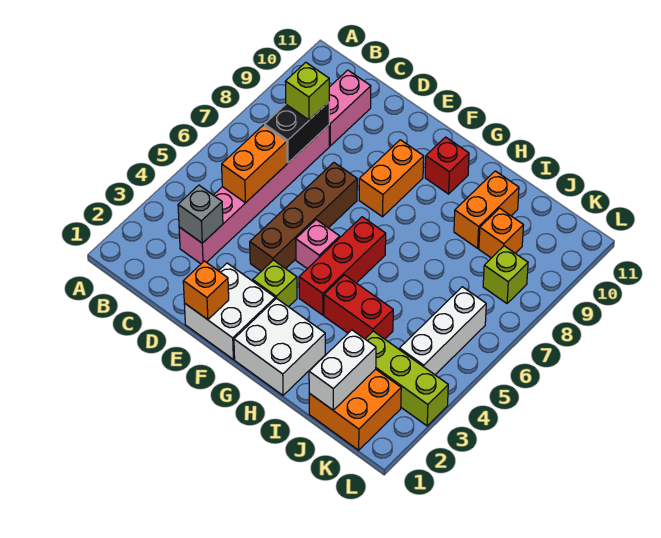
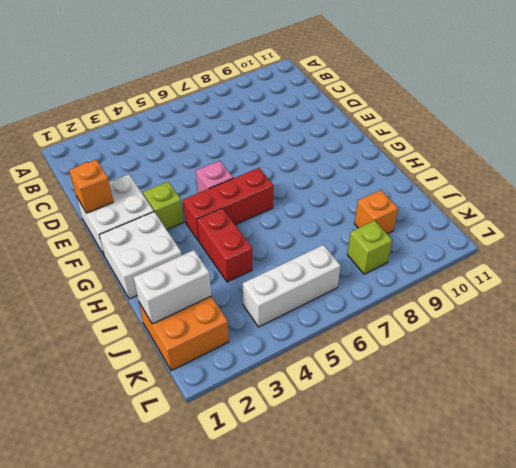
none -> pink brick C3:C8 level 1
none -> pink brick C9:C10 level 1
none -> brown brick E4:E7 level 1

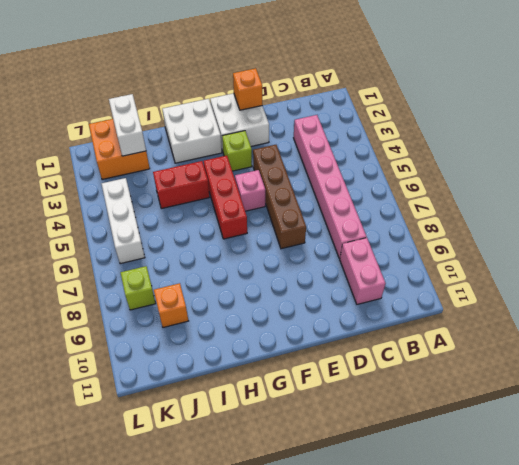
none -> orange brick F8:F9 level 1
none -> red brick G10 level 1
none -> orange brick I9:I10 level 1

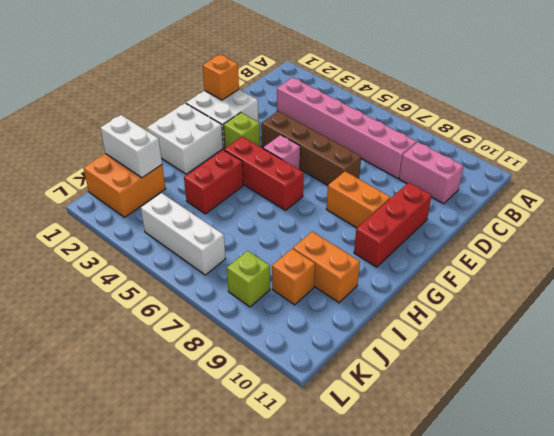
red brick E10:G10 level 1 -> red brick G10 level 1
none -> lime brick J3:L3 level 1
none -> grey brick C3 level 2
none -> orange brick C5:C6 level 2

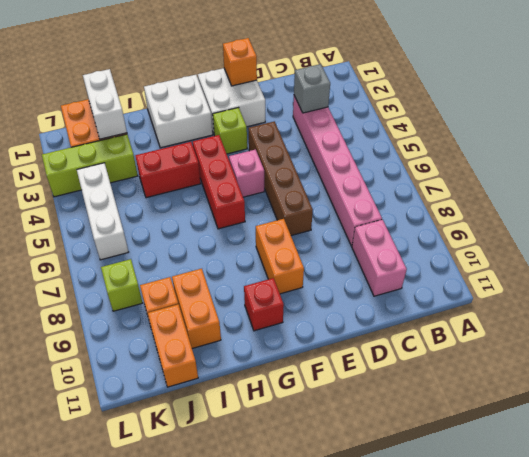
orange brick J10:J11 level 1 -> orange brick C5:C6 level 2
none -> black brick C7:C8 level 2
none -> lime brick C8 level 3

